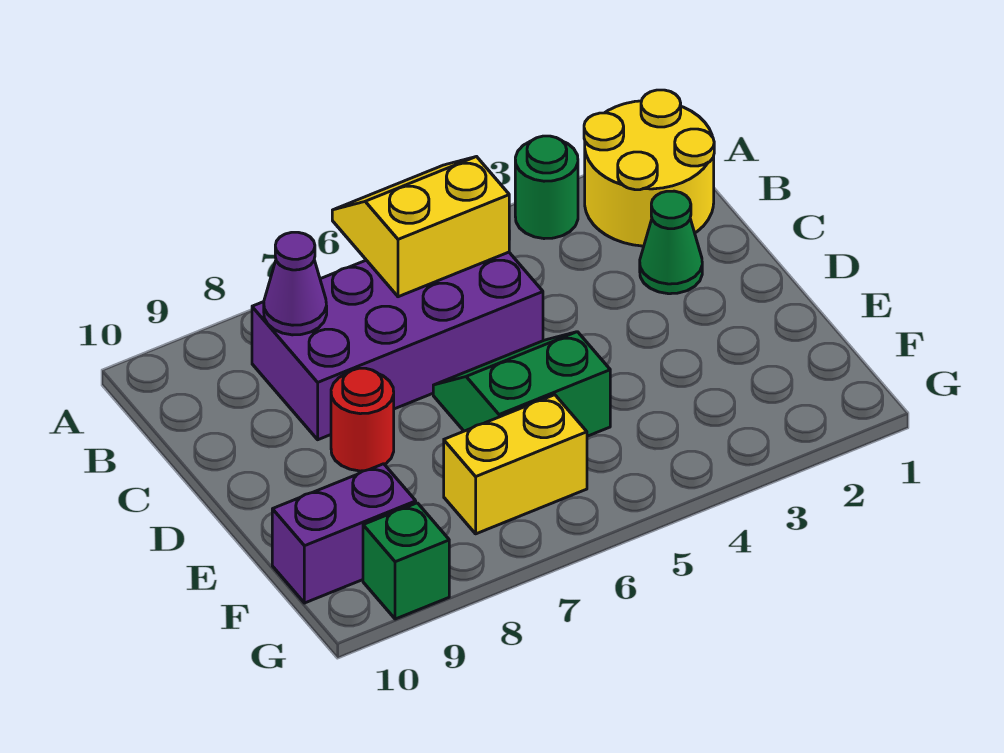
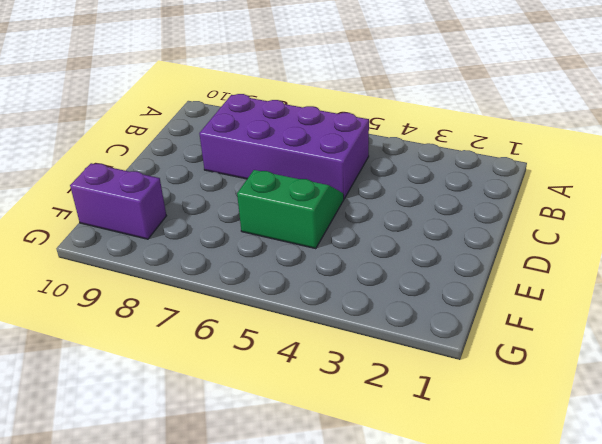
none -> yellow round brick A1:B2 level 1
none -> green round brick A3 level 1

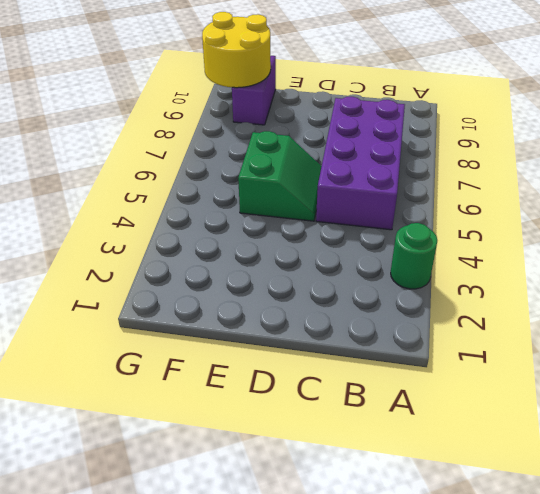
yellow round brick F9:G10 level 2 -> yellow round brick A1:B2 level 1
none -> green cone C2 level 1
none -> red round brick D8 level 1

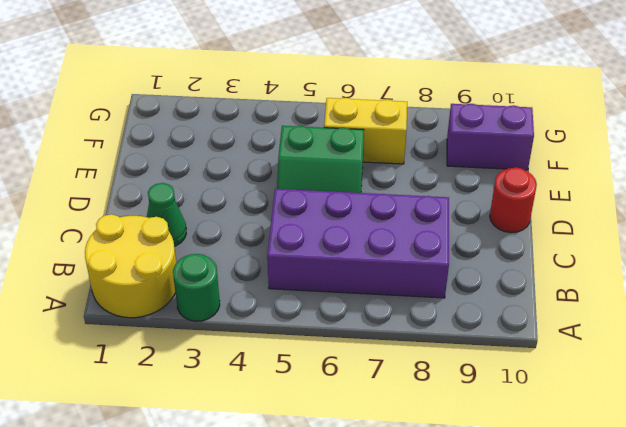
red round brick D10 level 1 -> red round brick D8 level 1
none -> green brick G9 level 1
none -> yellow slope A5:B6 level 2 top B

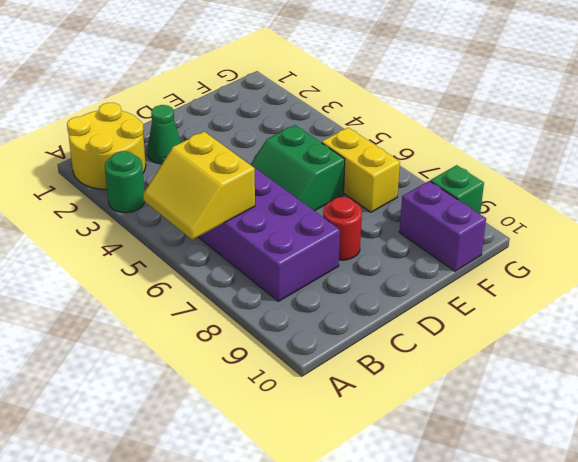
none -> purple cone B8 level 2

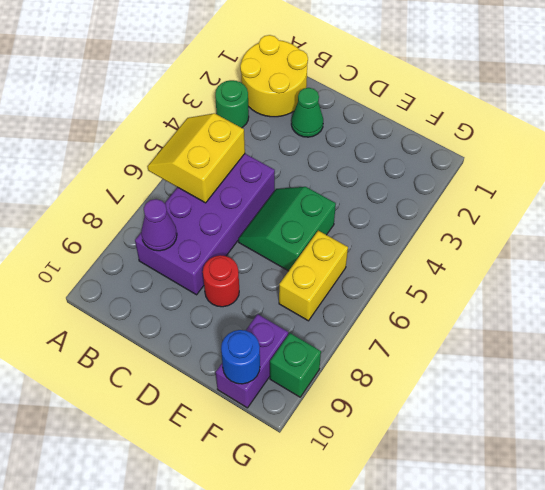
blue round brick F10 level 2 -> none

